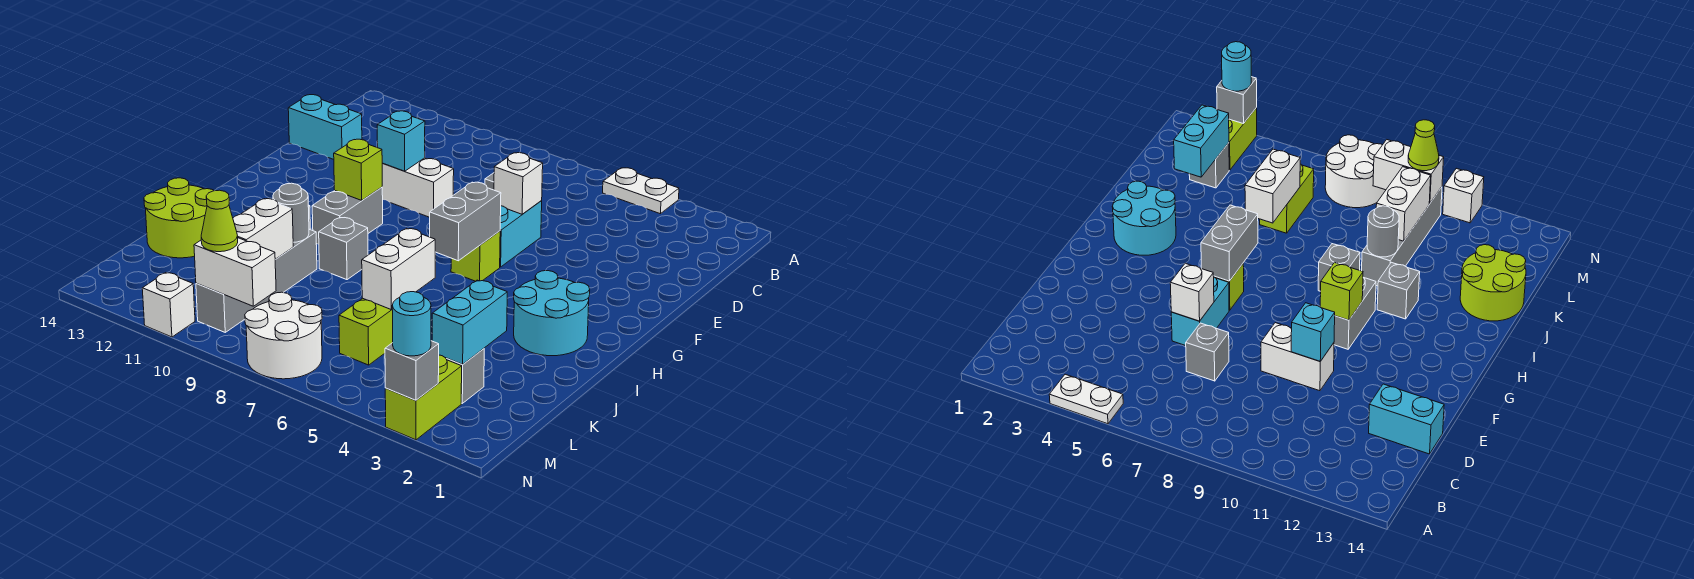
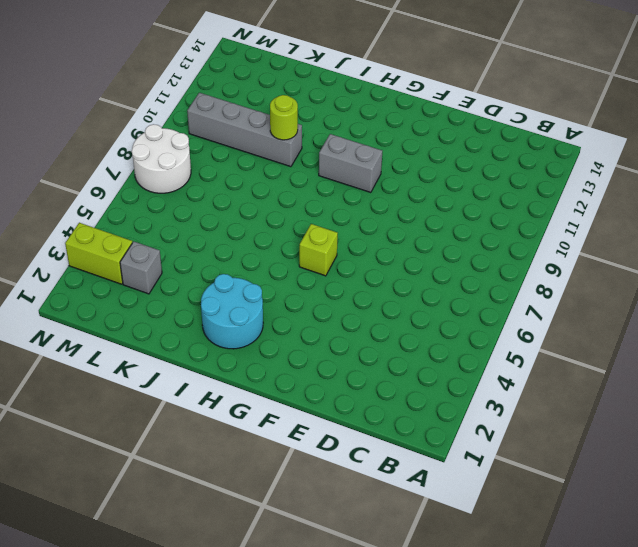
lime round brick J10 level 2 -> grey round brick J10 level 2
none -> white plate A4:A5 level 1
none -> grey brick D7 level 1
none -> cyan brick D13:D14 level 1

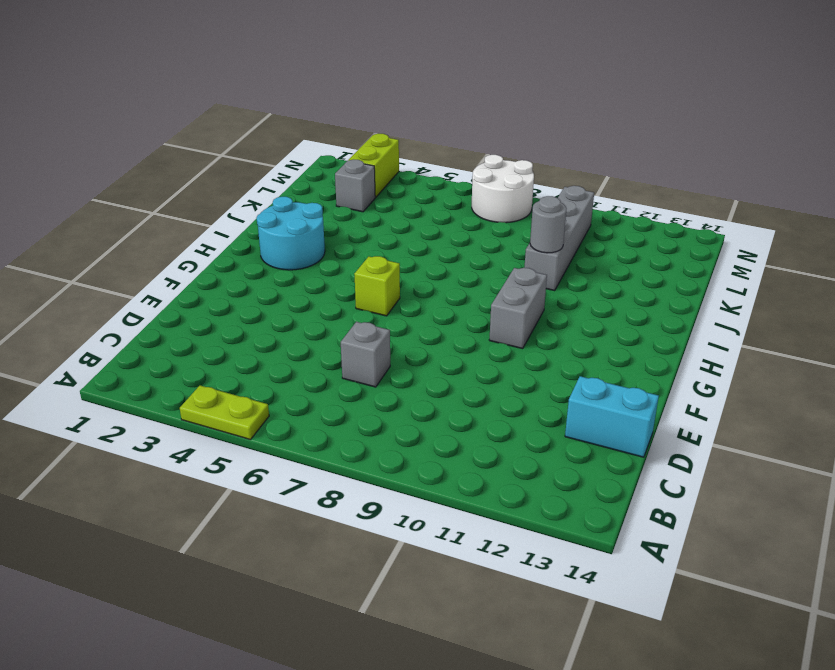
lime plate A4:A5 level 1 -> white plate A4:A5 level 1
none -> cyan brick E6:F6 level 1
none -> white brick E9:E10 level 1
none -> grey brick I9 level 1

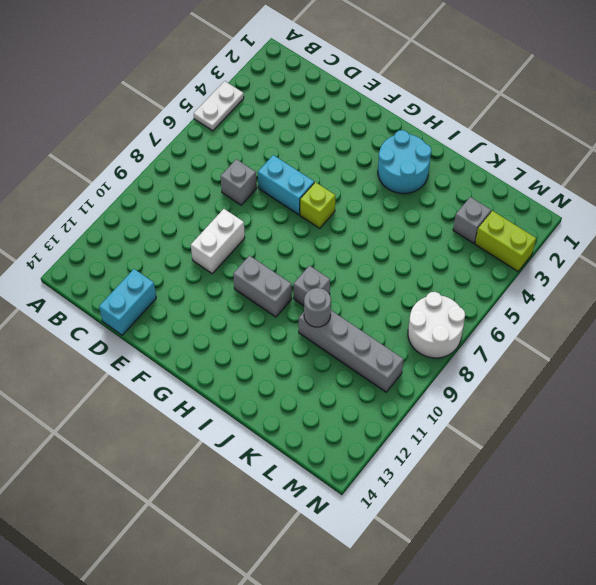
none -> grey brick I11 level 1
none -> lime round brick J13:K14 level 1
none -> lime brick K6:L6 level 1

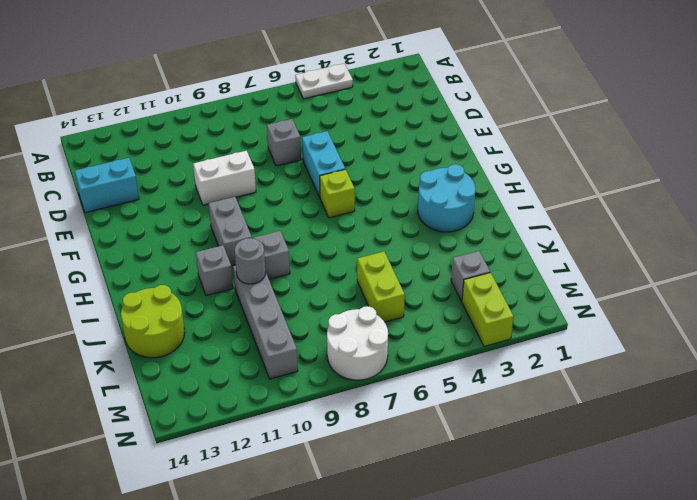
none -> white brick N11 level 1
none -> white brick E6 level 2
none -> cyan brick E10 level 2

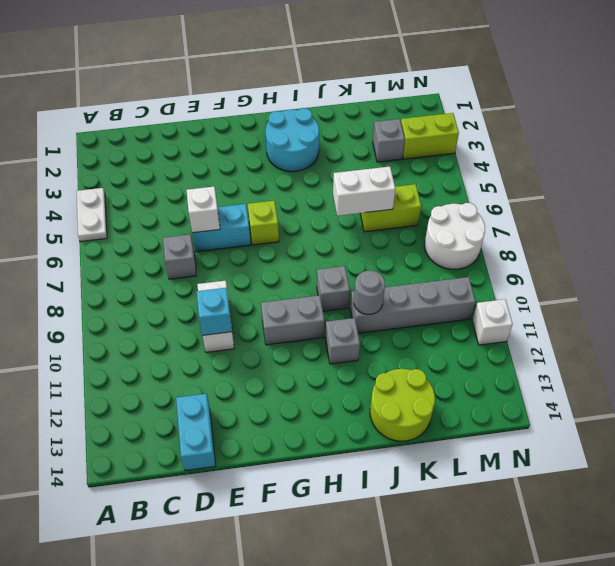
none -> grey brick G6:H6 level 2
none -> lime brick G10 level 2
none -> cyan brick K3:L3 level 2

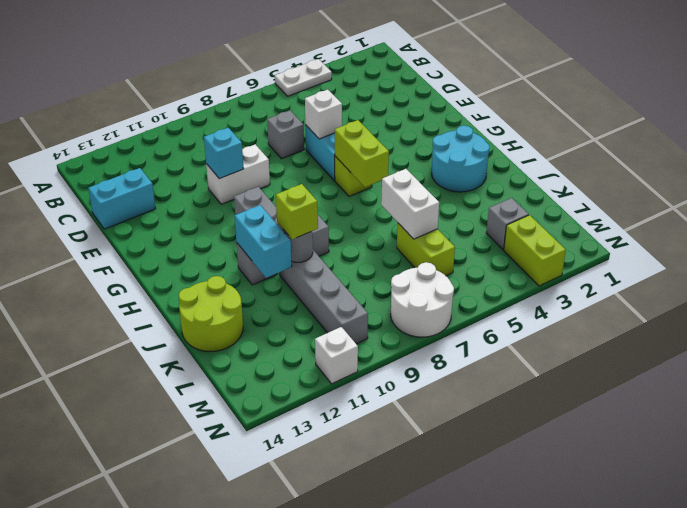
lime brick G6:H6 level 2 -> grey brick G6:H6 level 2
cyan brick I11:J11 level 2 -> cyan brick K3:L3 level 2
lime brick J10 level 3 -> lime brick G10 level 2
none -> white brick K10:L10 level 2
none -> white brick M9:M10 level 2
none -> grey brick N3 level 2

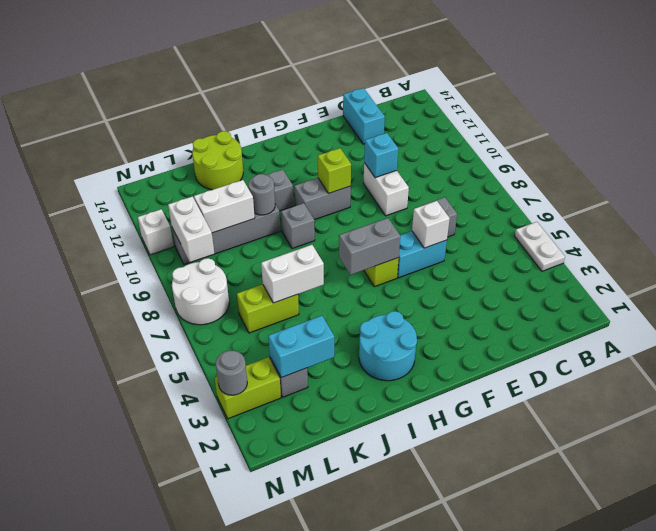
grey round brick N3 level 2 -> grey brick N3 level 2
none -> lime cone M10 level 3
none -> cyan round brick N3 level 3

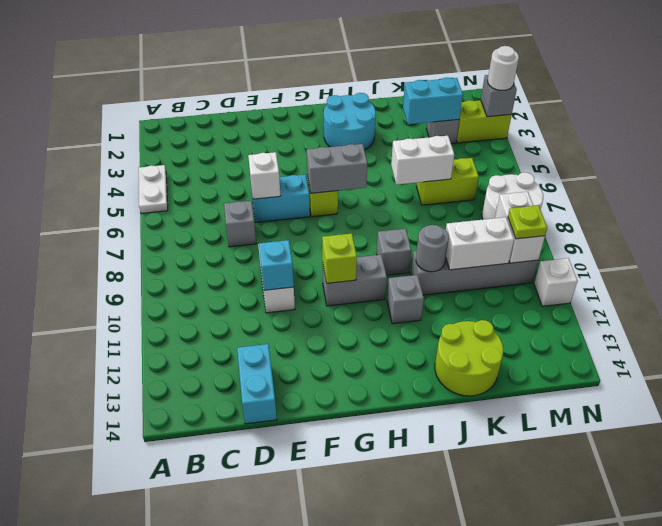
lime plate M10 level 3 -> lime cone M10 level 3
white round brick N3 level 3 -> cyan round brick N3 level 3

